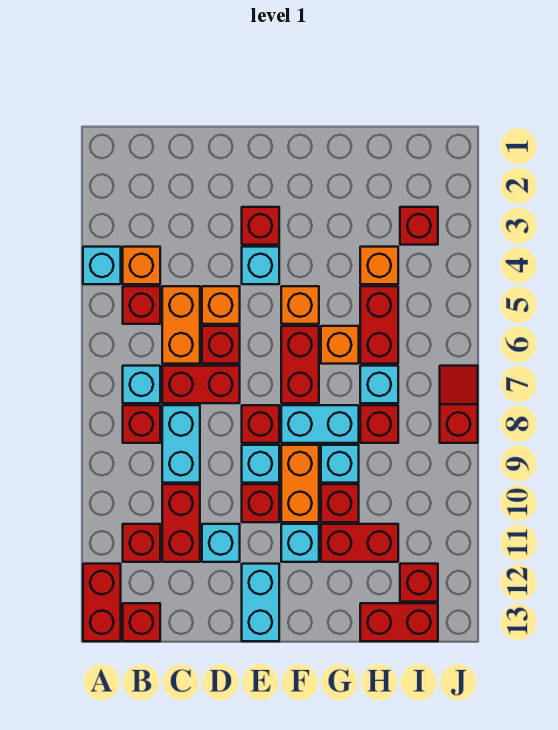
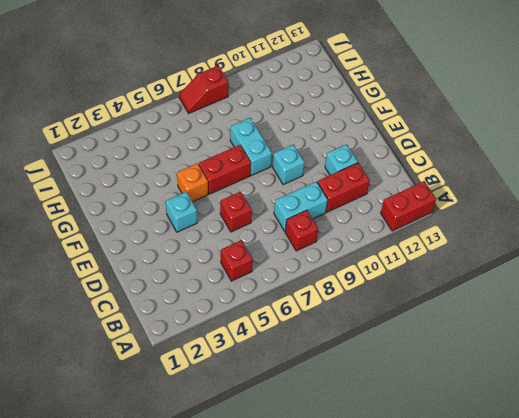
none -> cyan brick A4 level 1
none -> orange brick B4 level 1
none -> cyan brick B7 level 1
none -> red brick B11 level 1

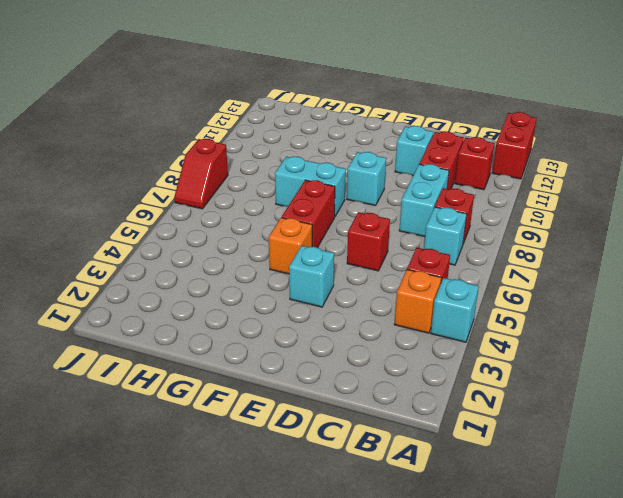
none -> red brick B13 level 1
none -> orange brick C5:C6 level 1
none -> red brick C7:D7 level 1
none -> orange brick D5 level 1

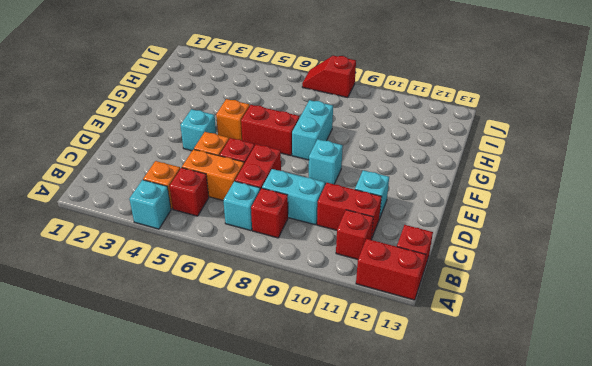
none -> red brick E3 level 1
none -> red brick E8 level 1
none -> red brick E10 level 1
none -> cyan brick E12:E13 level 1

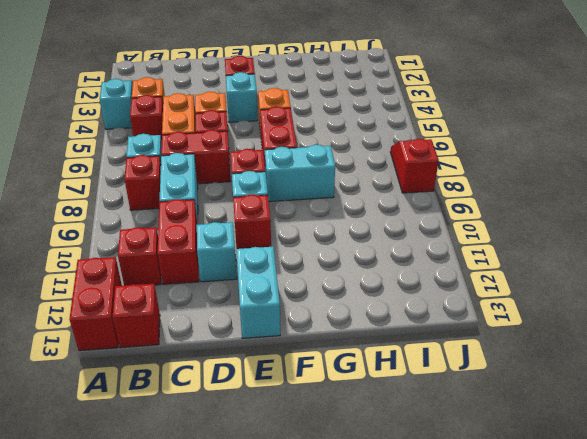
none -> orange brick F9:F10 level 1
none -> cyan brick F11 level 1
none -> orange brick G6 level 1
none -> cyan brick G9 level 1

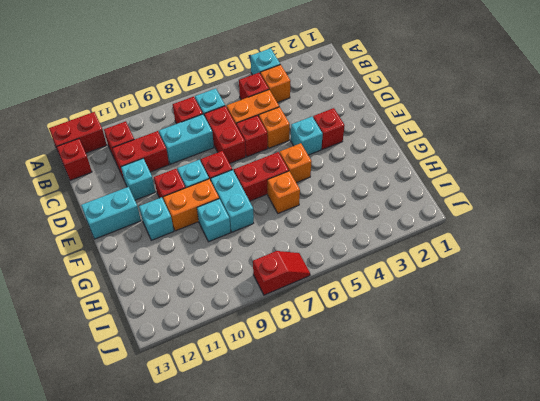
none -> red brick G10 level 1
none -> red brick G11:H11 level 1
none -> orange brick H4 level 1
none -> red brick H5:H6 level 1

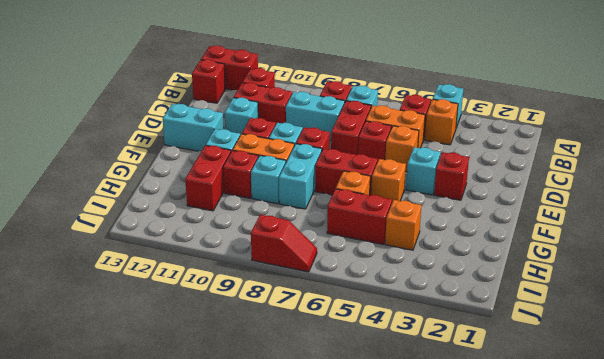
none -> cyan brick H7 level 1
none -> red brick H8 level 1
none -> red brick H13:I13 level 1
none -> red brick I3 level 1

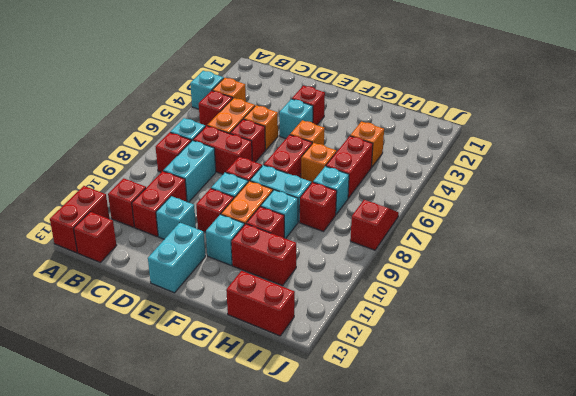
none -> red brick I3 level 1
none -> red brick I12 level 1

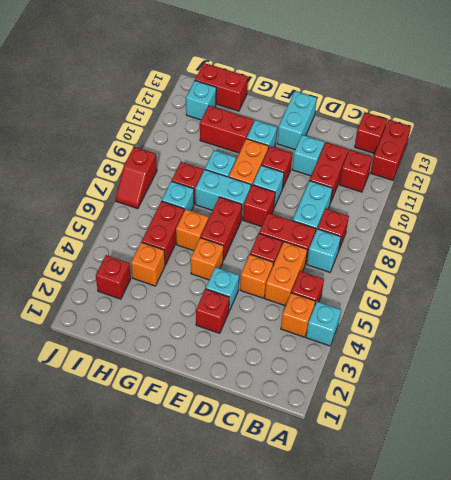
cyan brick I12 level 1 -> red brick I12 level 1
none -> red brick G10 level 1

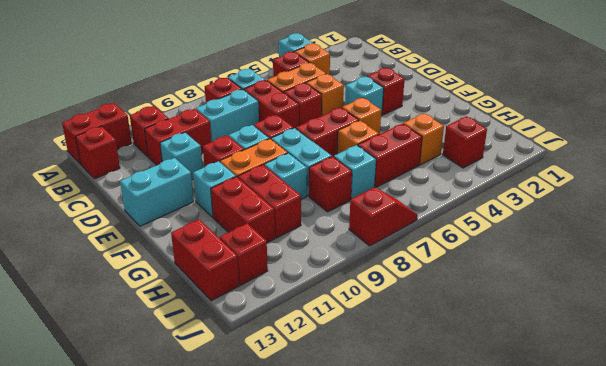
red brick G10:H10 level 1 -> red brick G10 level 1

